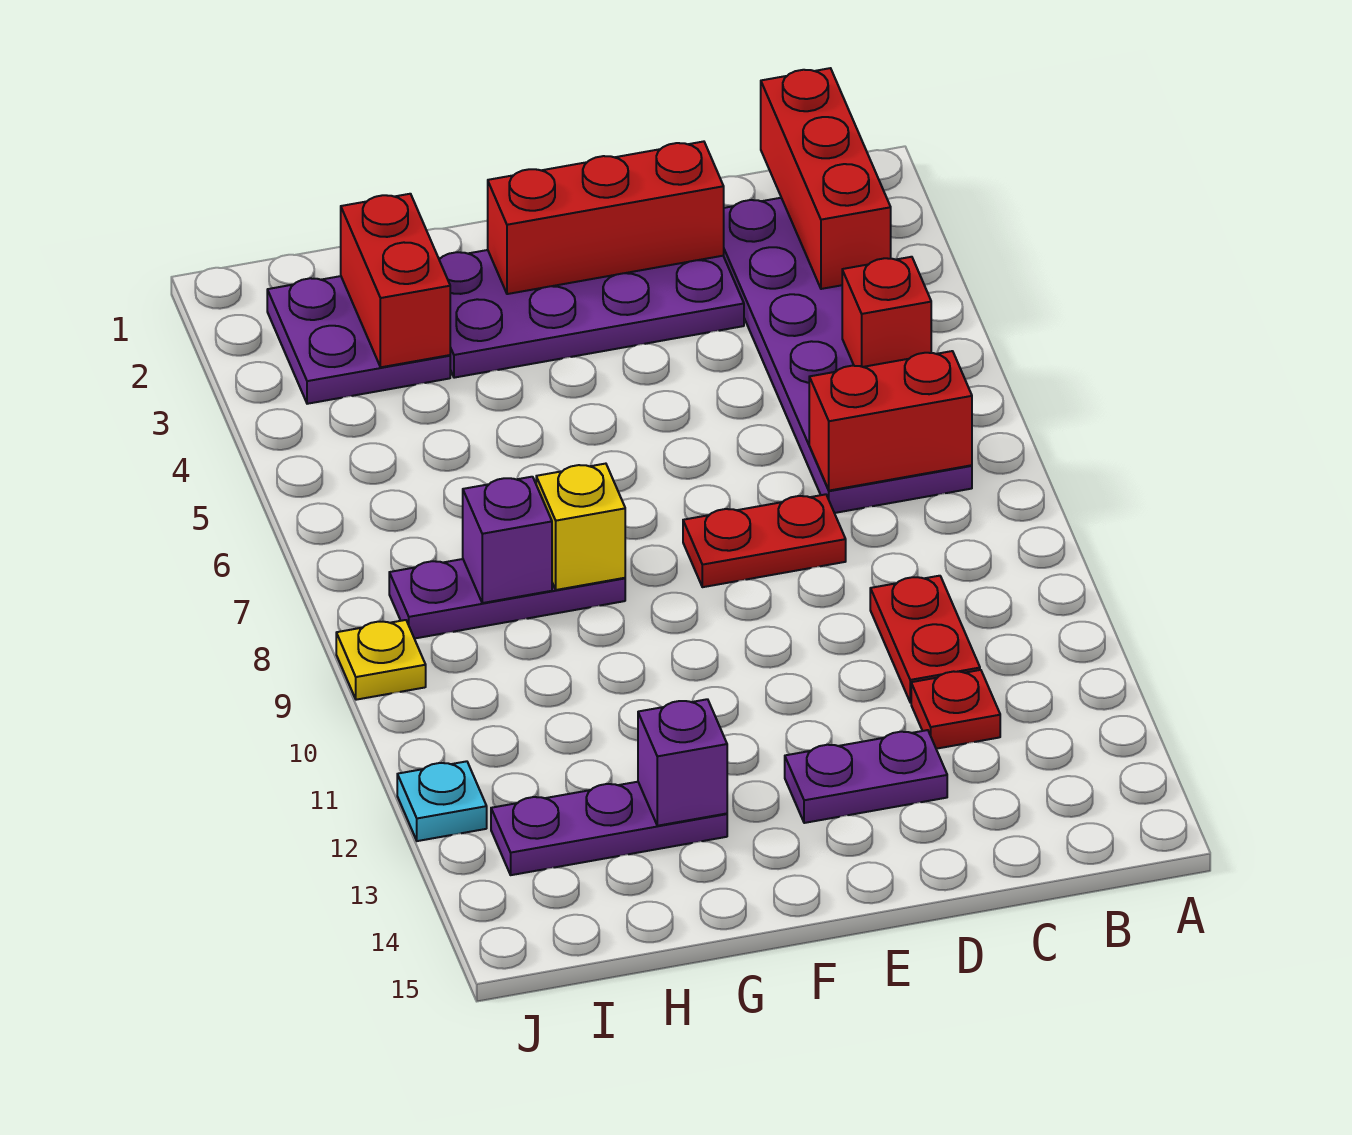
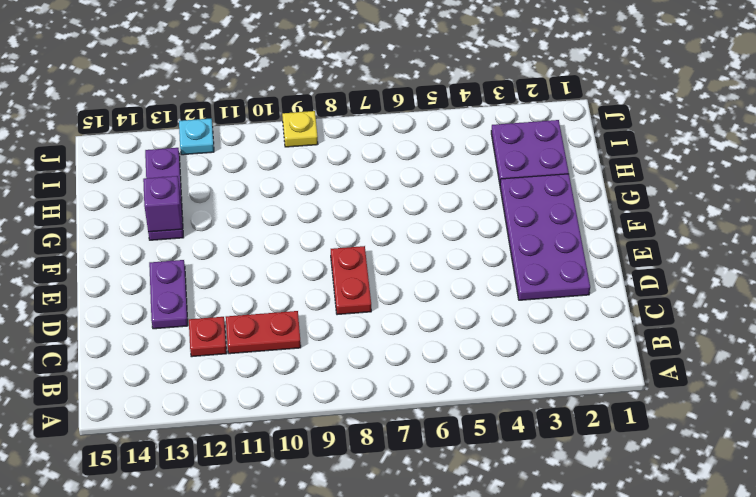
none -> purple plate B2:C7 level 1
none -> purple plate G8:I8 level 1
none -> red brick B1:B3 level 2

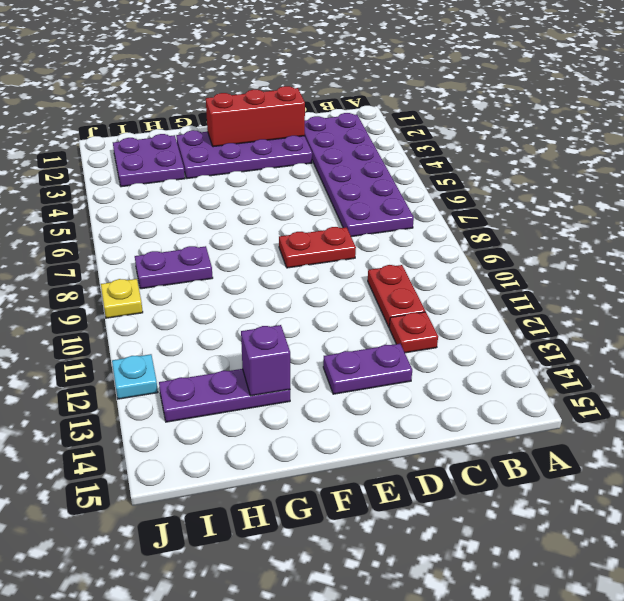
purple plate H8:I8 level 1 -> purple plate G8:I8 level 1
none -> red brick B1:B3 level 2
none -> red brick B5 level 2
none -> red brick B7:C7 level 2

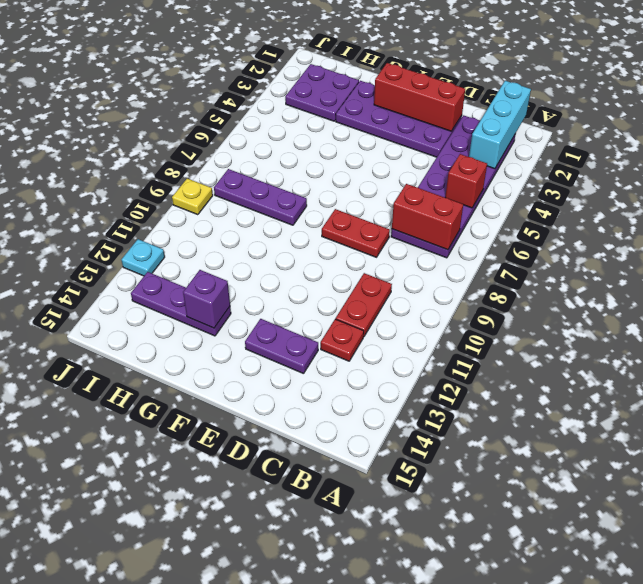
cyan brick B1:B3 level 2 -> red brick B1:B3 level 2
none -> yellow brick G8 level 2
none -> red brick H2:H3 level 2
none -> purple brick H8 level 2

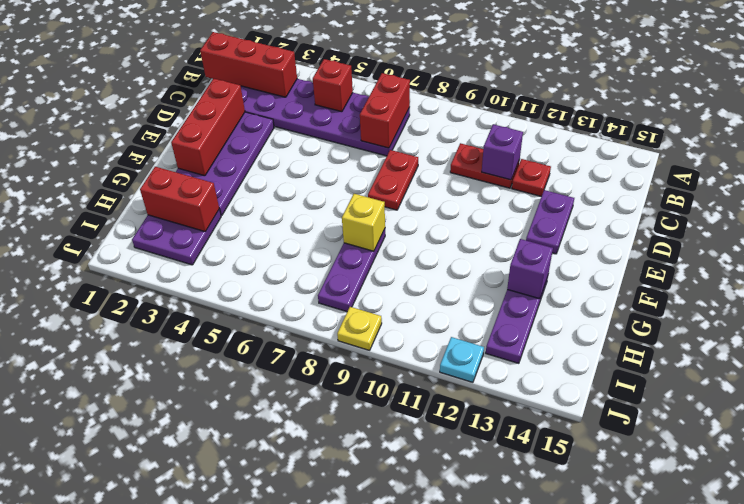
purple brick C11 level 2 -> purple brick H8 level 2

